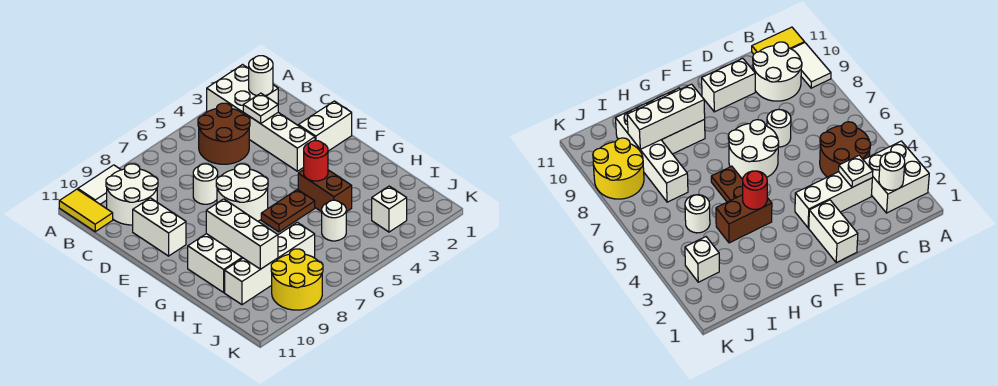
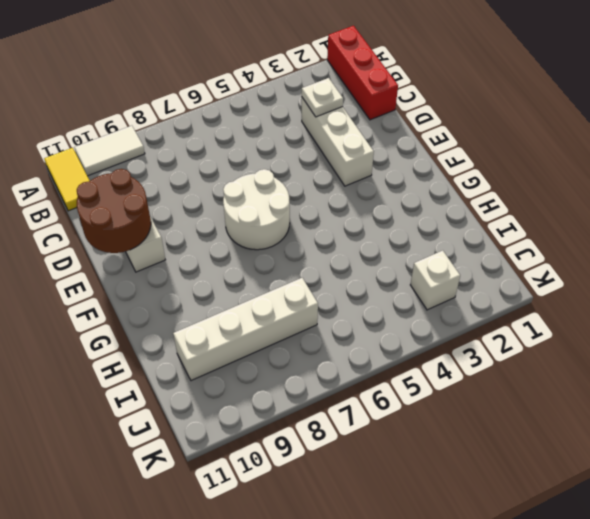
red brick A1:C1 level 1 -> none
brown round brick D10:E11 level 2 -> brown round brick B4:C5 level 1
none -> white brick A2:B3 level 1
none -> white round brick B9:C10 level 1
none -> white round brick D7 level 1

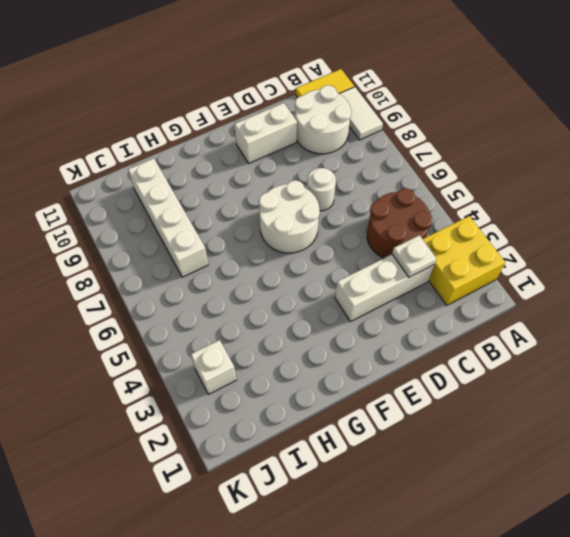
yellow brick A2:B3 level 1 -> white brick A2:B3 level 1
none -> white brick E1:E2 level 1
none -> brown brick G4:H4 level 1
none -> brown plate G5:G6 level 1

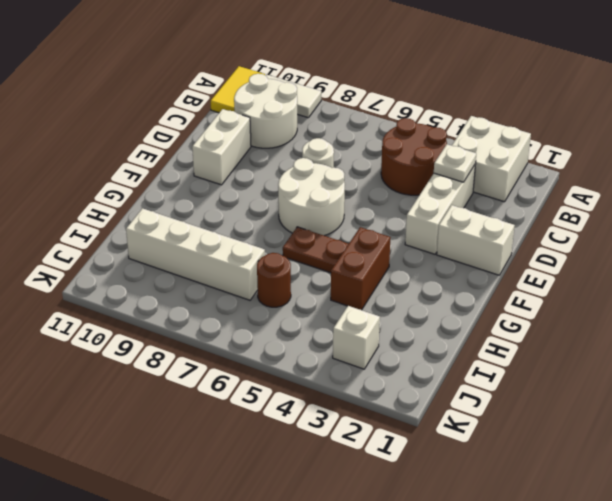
brown round brick I6 level 1 -> none
none -> white brick G9:H10 level 1
none -> white round brick I5 level 1
none -> yellow round brick J8:K9 level 1

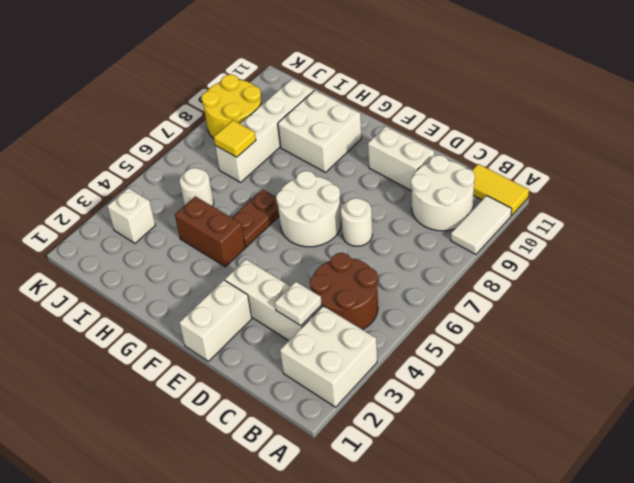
yellow tile I7 level 2 -> none
none -> white round brick B2 level 2
none -> red round brick G4 level 2
none -> white brick G9:I9 level 2

